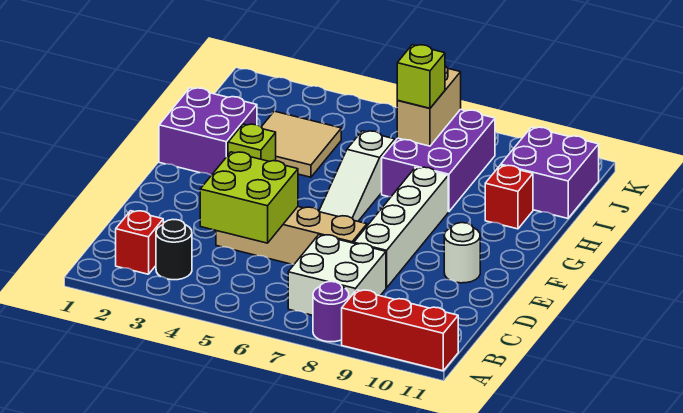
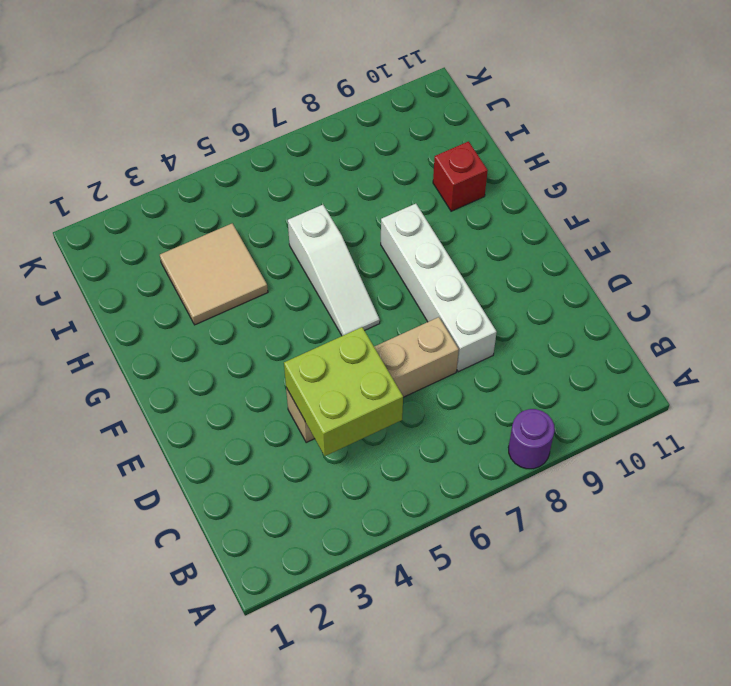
none -> red brick A9:A11 level 1
none -> red brick B2 level 1
none -> black round brick B3 level 1

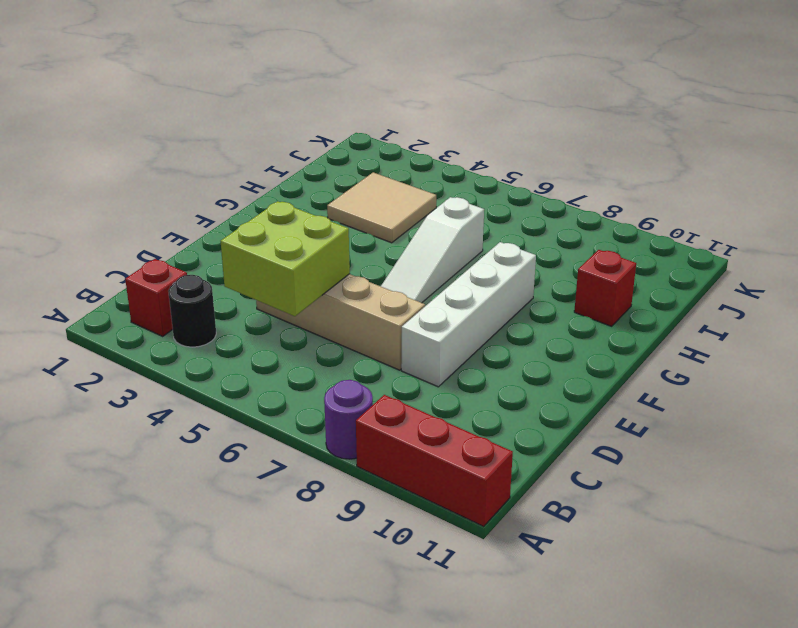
none -> white brick B7:C8 level 1
none -> white round brick E10 level 1
none -> purple brick G1:H2 level 1

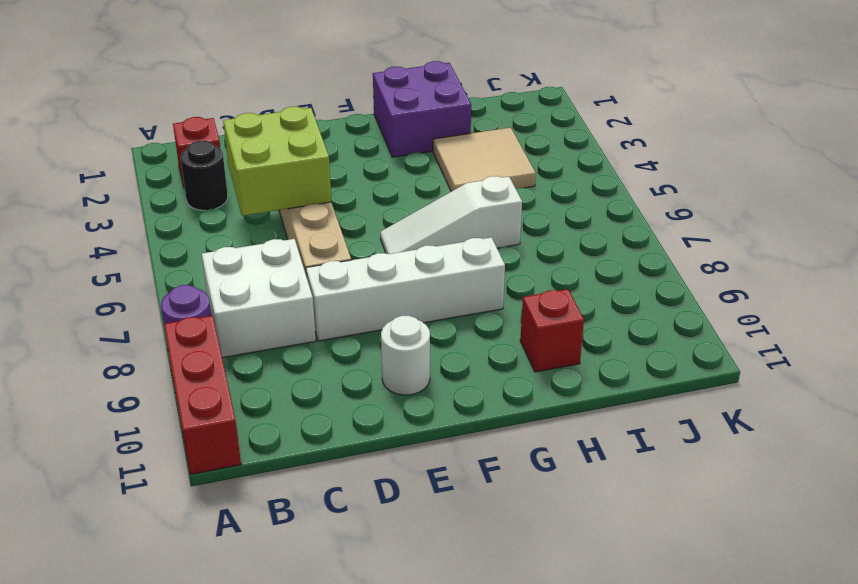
none -> lime brick G3 level 1
none -> purple brick H7:J8 level 1
none -> purple brick I10:J11 level 1

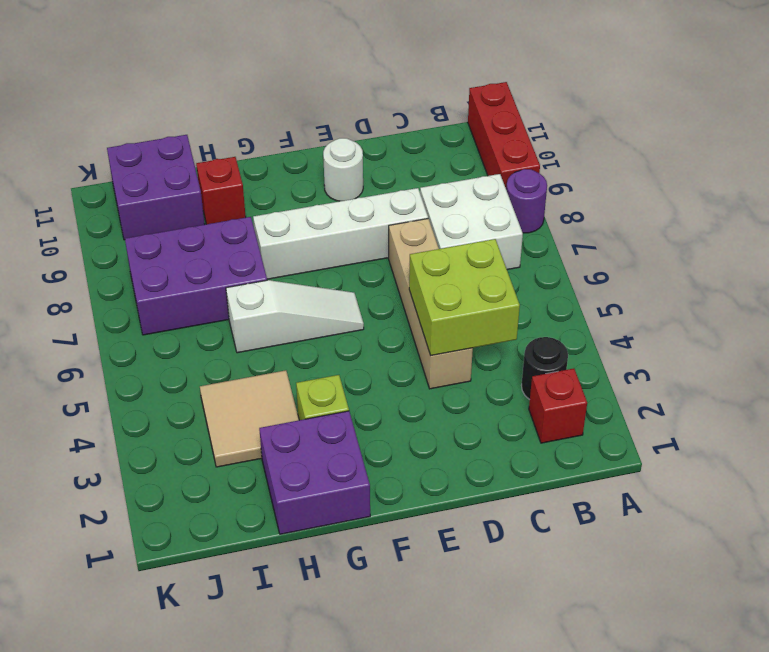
none -> tan brick I7:J7 level 2
none -> lime brick I7 level 3

